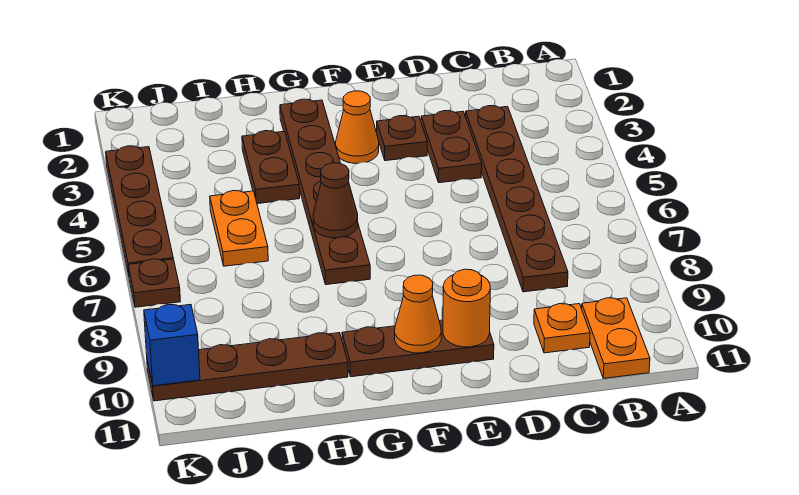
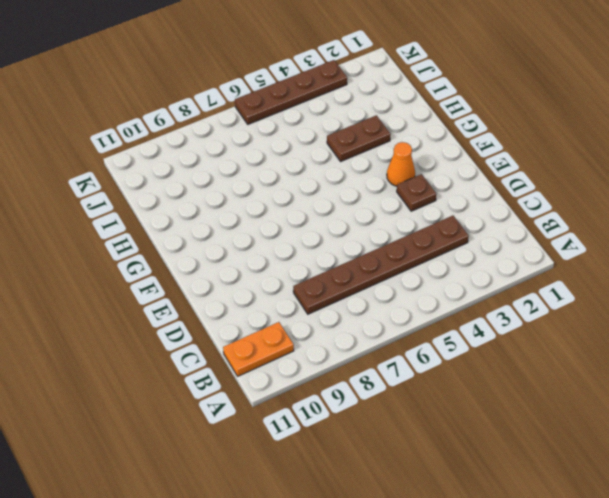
none -> orange plate C10 level 1
none -> brown plate D3:D4 level 1
none -> brown plate E10:G10 level 1

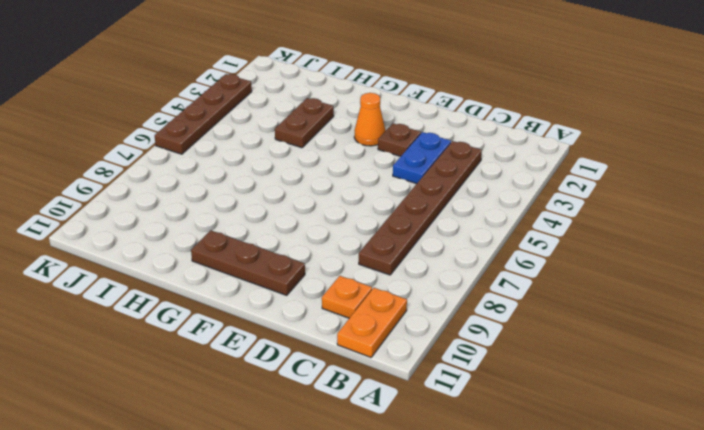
blue plate D3:D4 level 1 -> brown plate D3:D4 level 1
none -> brown plate G2:G7 level 1
none -> brown plate H10:K10 level 1
none -> orange plate I5:I6 level 1

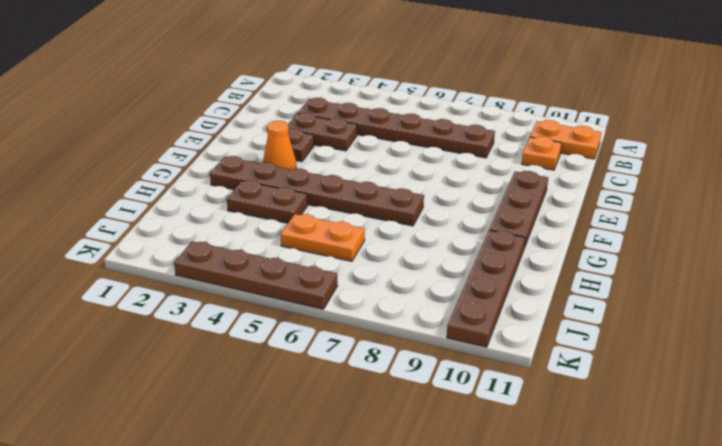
none -> brown plate K7 level 1
none -> orange round brick E10 level 2
none -> orange cone F10 level 2

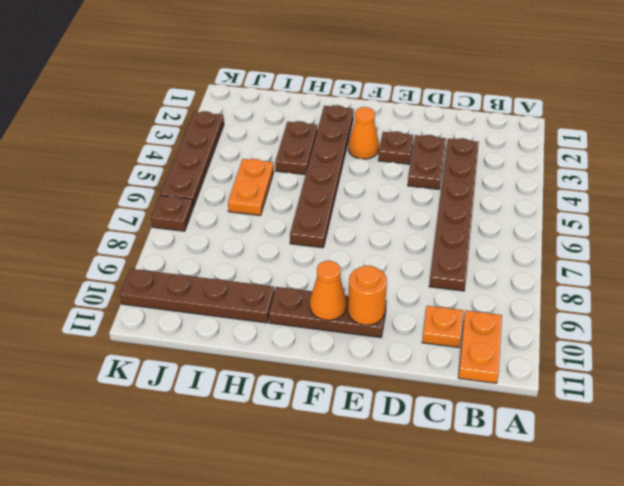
none -> brown cone G6 level 2
none -> blue brick K10 level 2

